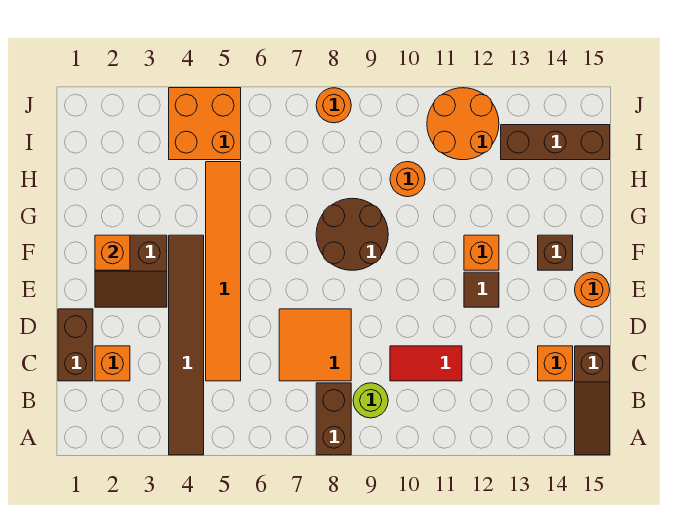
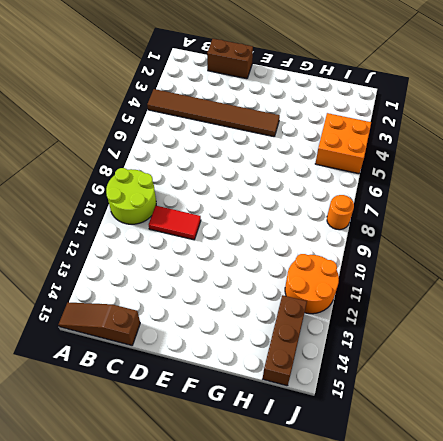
lime round brick A9:B10 level 1 -> lime round brick B9 level 1
red tile C10:D10 level 1 -> red tile C10:C11 level 1
none -> brown brick A8:B8 level 1
none -> orange brick C2 level 1
none -> orange tile C5:H5 level 1

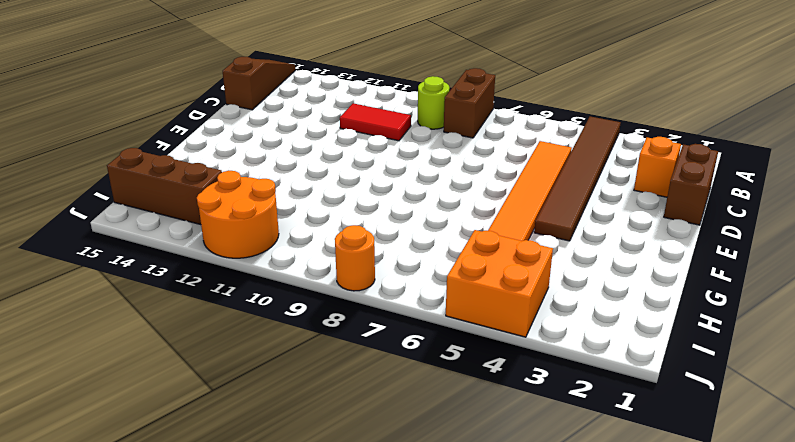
none -> orange tile C7:D8 level 1
none -> orange brick C14 level 1
none -> brown slope E2:F3 level 1 top F

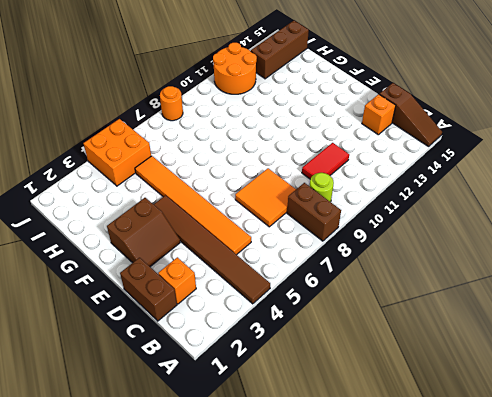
none -> brown tile E12 level 1
none -> orange round brick E15 level 1
none -> brown round brick F8:G9 level 1

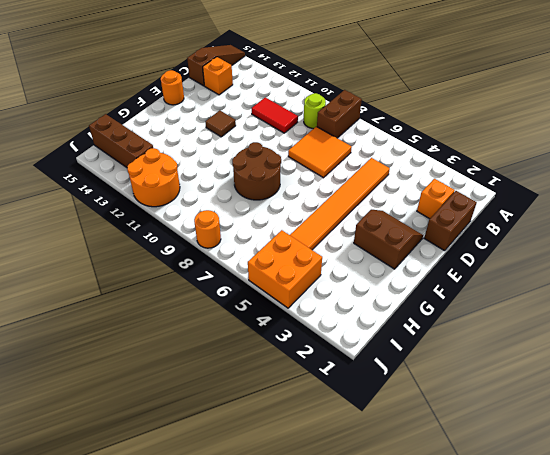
none -> brown tile A4:F4 level 1
none -> orange brick F12 level 1
none -> brown brick F14 level 1

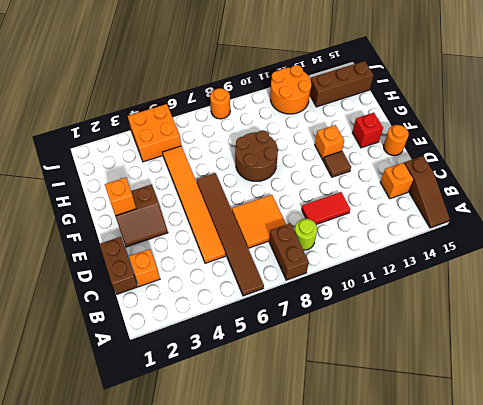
brown tile A6:F6 level 1 -> brown tile A4:F4 level 1
red brick F14 level 1 -> brown brick F14 level 1
none -> orange round brick H10 level 1

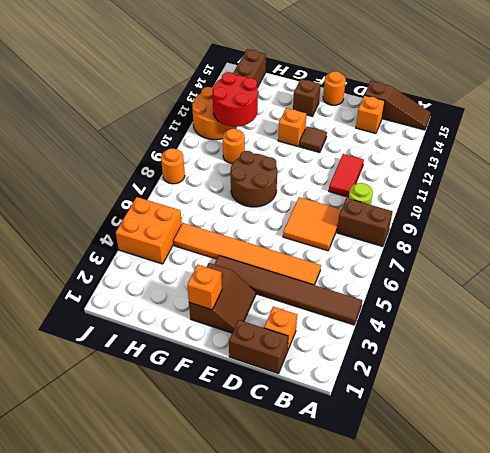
red round brick H11:I12 level 2 -> none

